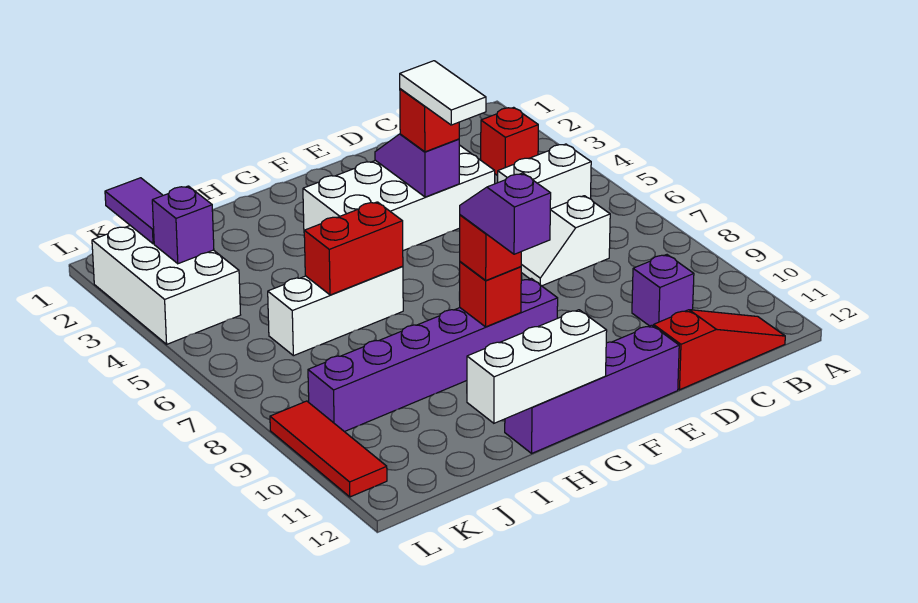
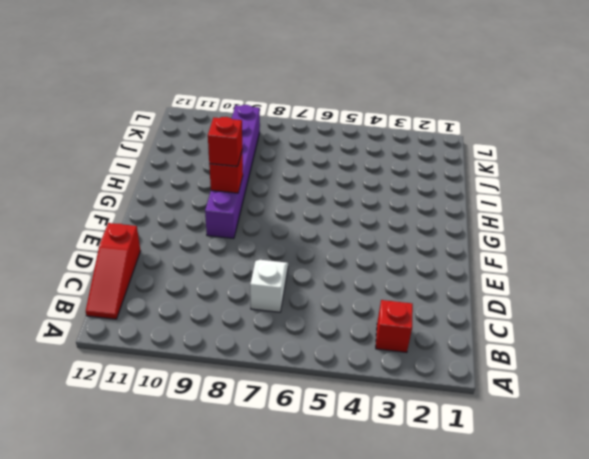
none -> white brick B5:C5 level 1
none -> purple brick C10 level 1
none -> white brick D3:G4 level 1

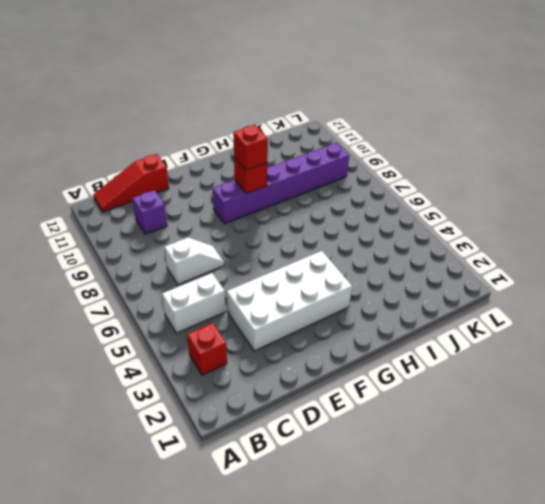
none -> purple brick E12:H12 level 1
none -> white brick H6:J6 level 1
none -> white brick K2:L4 level 1

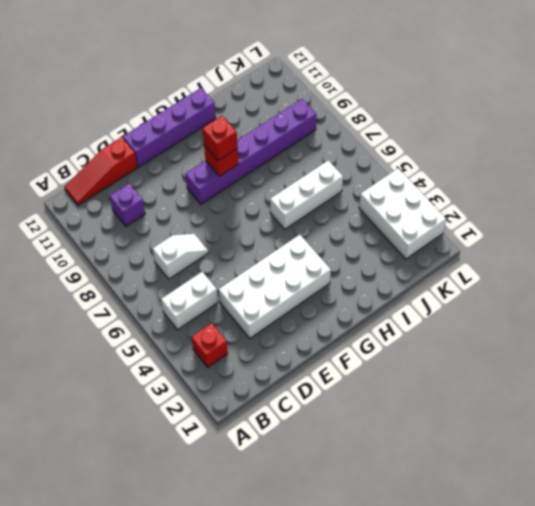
none -> red tile L9:L11 level 1
none -> purple slope E3:E4 level 2 top 4
none -> white brick G12:I12 level 2

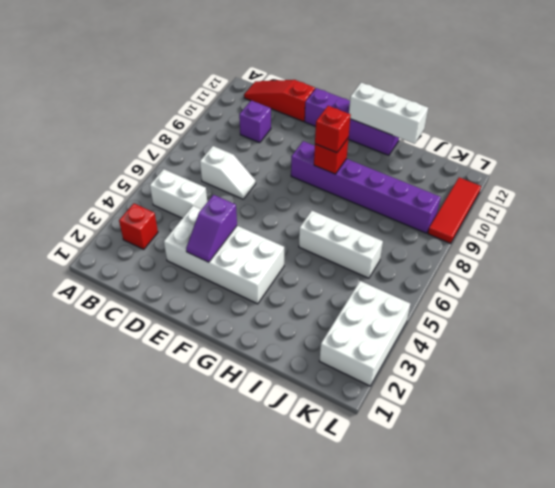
none -> red brick H6:I6 level 2
none -> purple tile K1:K2 level 2
none -> purple brick K3 level 2

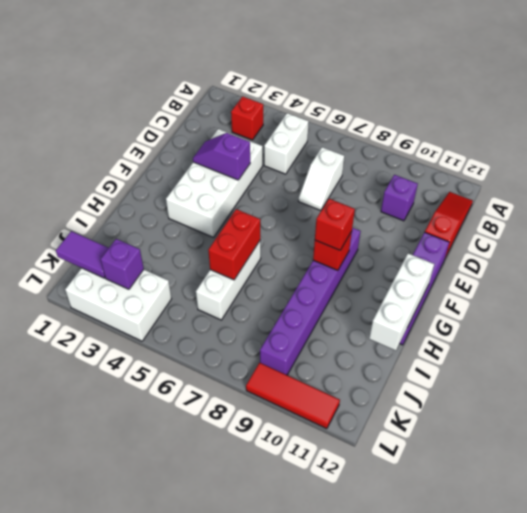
none -> red brick E4 level 3
none -> white tile E4:E5 level 4
none -> purple slope G9:G10 level 4 top 10

